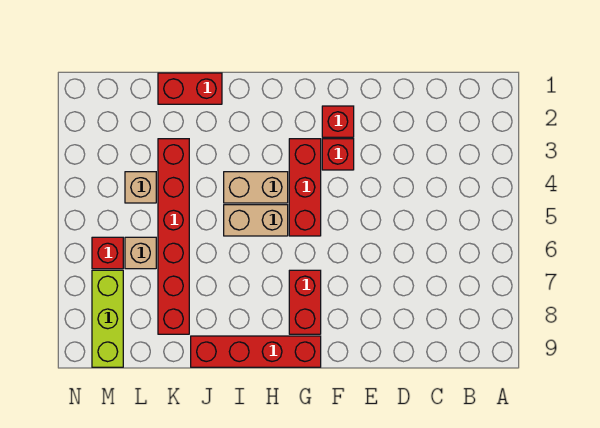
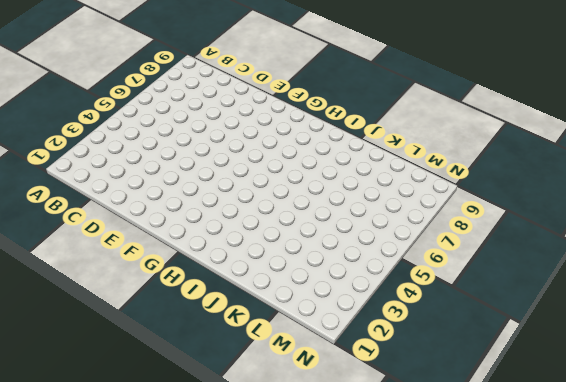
none -> red brick F2 level 1
none -> red brick F3 level 1
none -> red brick G3:G5 level 1

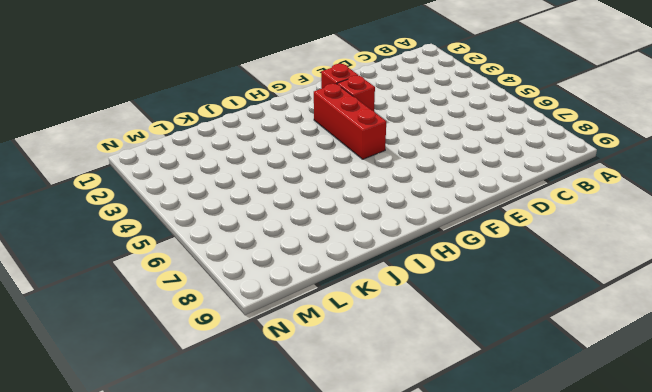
none -> red brick G7:G8 level 1
none -> red brick G9:J9 level 1
none -> tan brick H4:I4 level 1

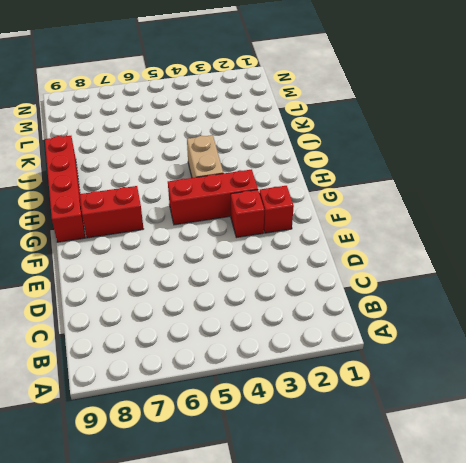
none -> tan brick H5:I5 level 1
none -> red brick J1:K1 level 1
none -> red brick K3:K8 level 1

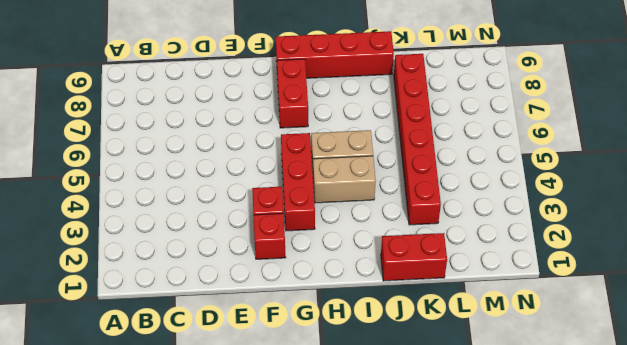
none -> tan brick L4 level 1
none -> tan brick L6 level 1
none -> red brick M6 level 1

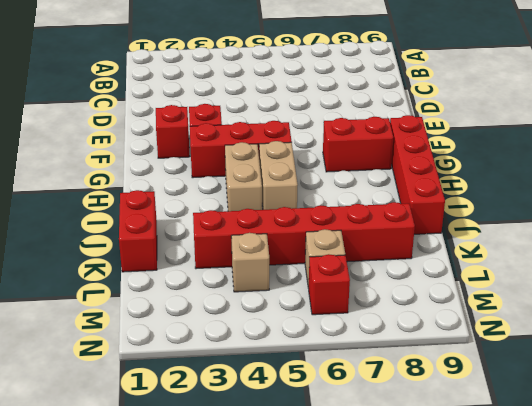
none -> lime brick M7:M9 level 1

